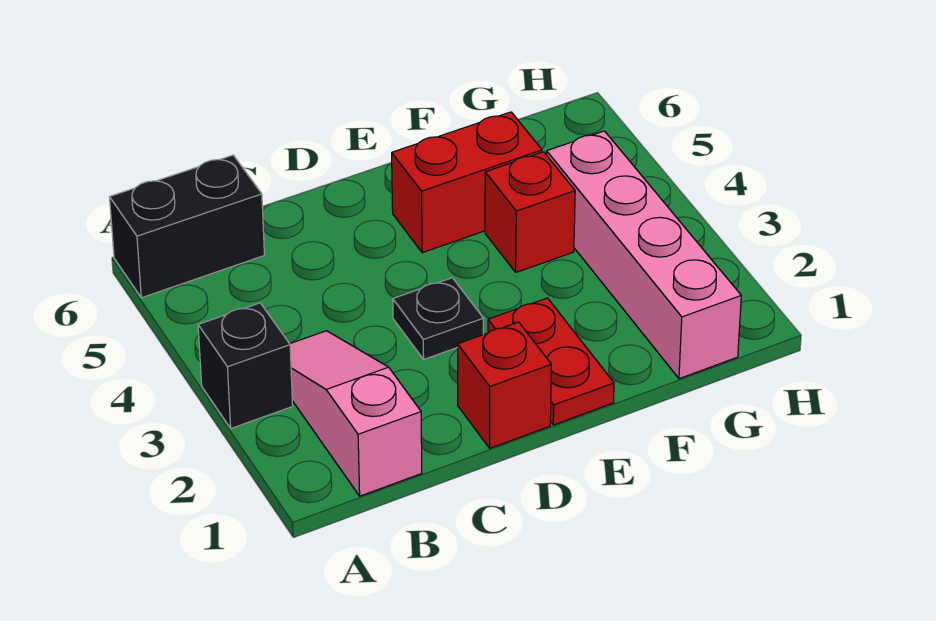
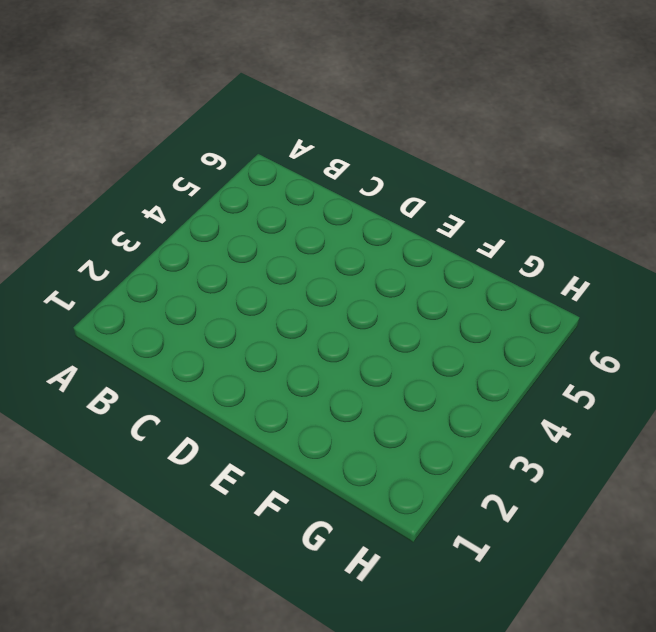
none -> black brick A3 level 1
none -> black brick A6:B6 level 1

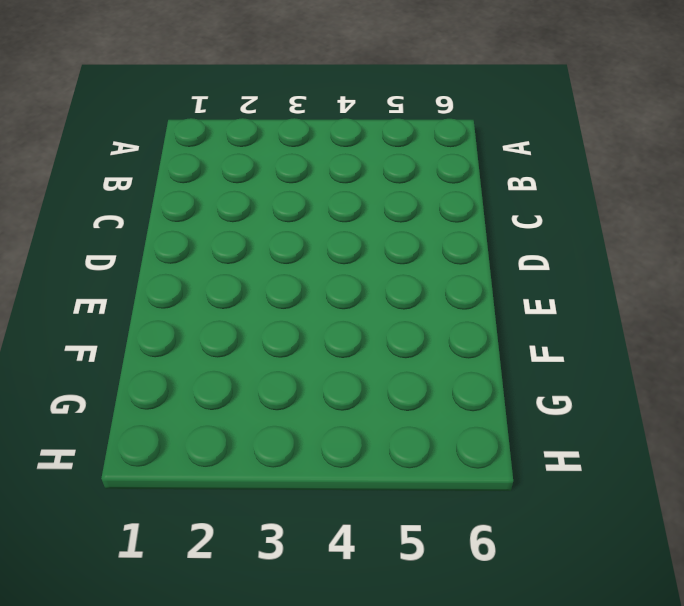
none -> black brick A3 level 1
none -> black brick A6:B6 level 1

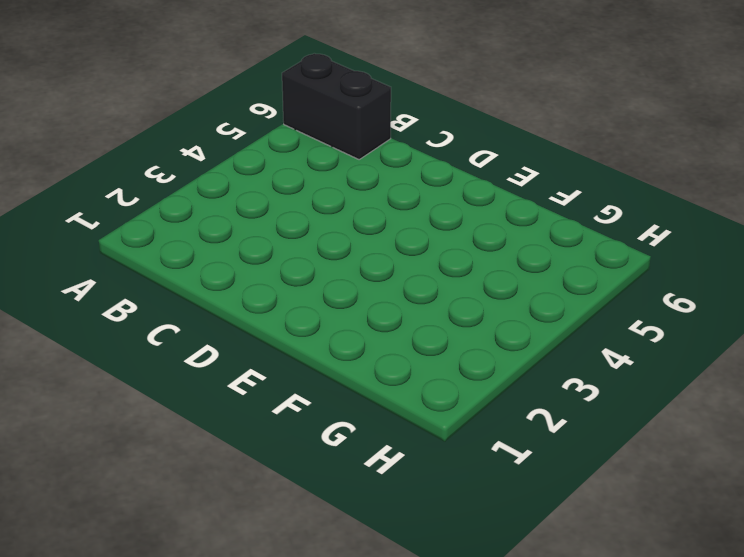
none -> black brick A3 level 1
none -> pink slope B1:B3 level 1 top 1

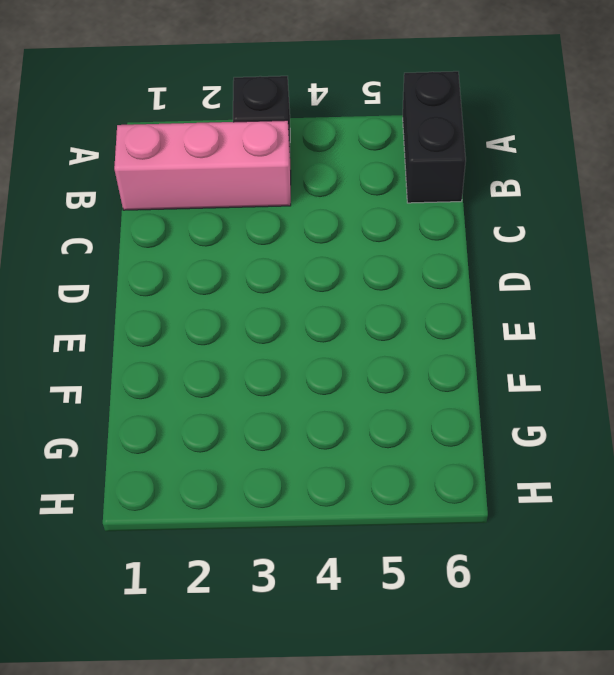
pink brick B1:B3 level 1 -> pink slope B1:B3 level 1 top 1
none -> red brick D1 level 1
none -> black plate D3 level 1

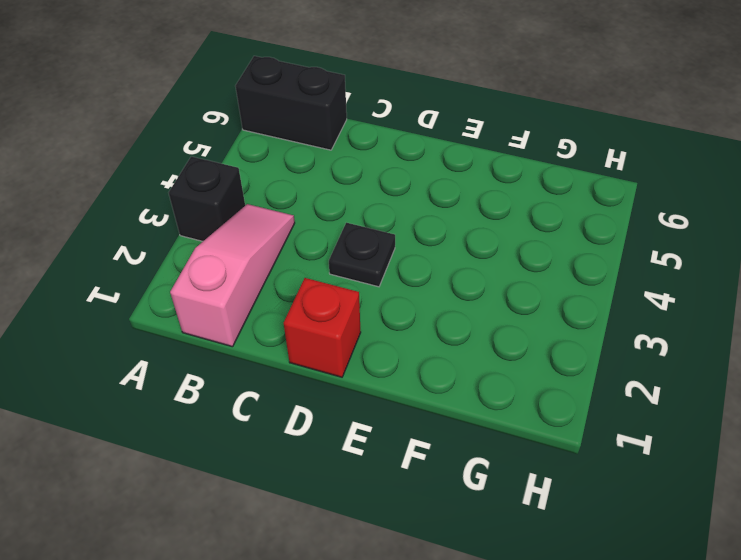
none -> red plate E1:E2 level 1
none -> red brick E5:F5 level 1

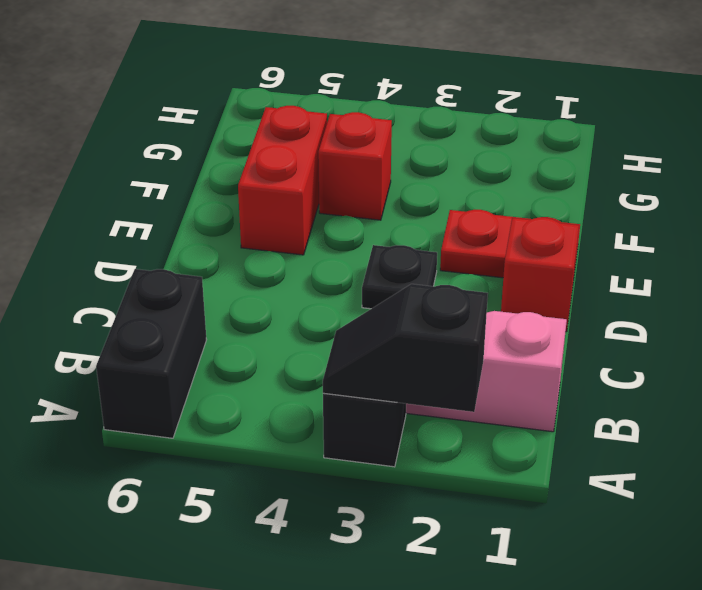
black slope A2:A3 level 2 top 2 -> none
none -> pink brick G1:G4 level 1

